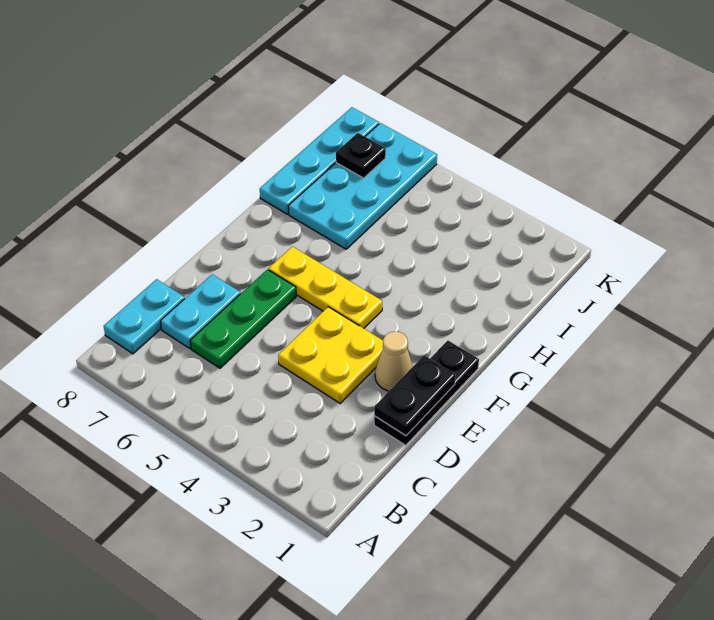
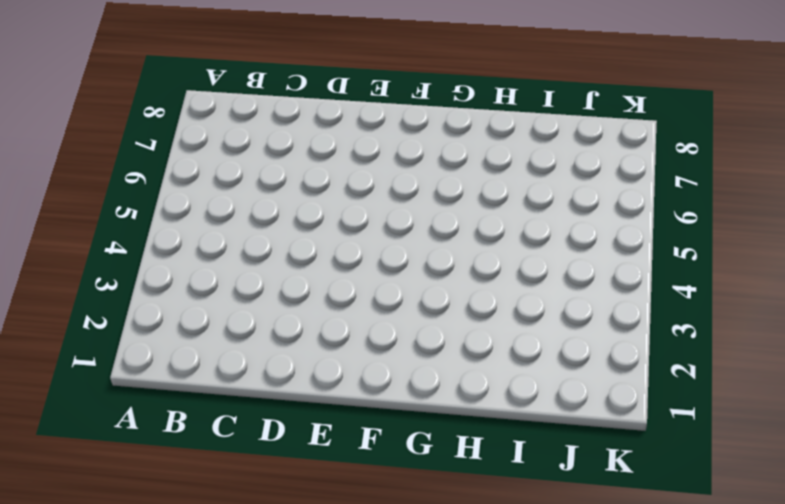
none -> cyan plate B8:C8 level 1
none -> green plate C6:E6 level 1

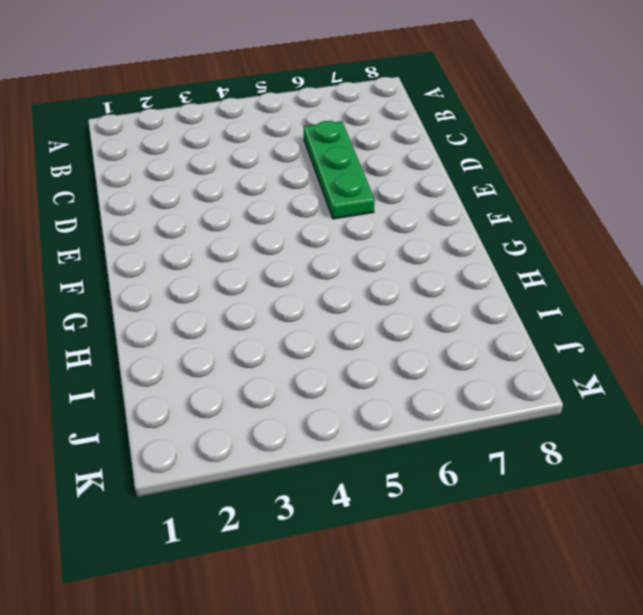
none -> cyan plate B8:C8 level 1
none -> cyan plate C7:D7 level 1

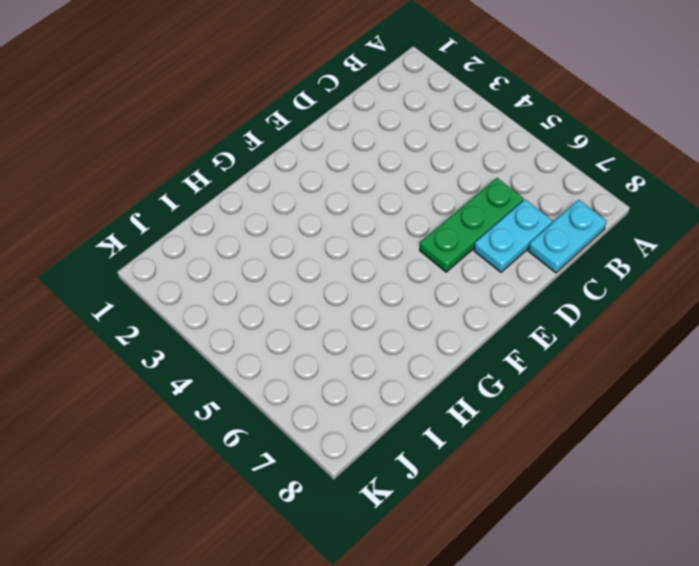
none -> black plate D1:F1 level 1
none -> yellow plate D3:E4 level 1

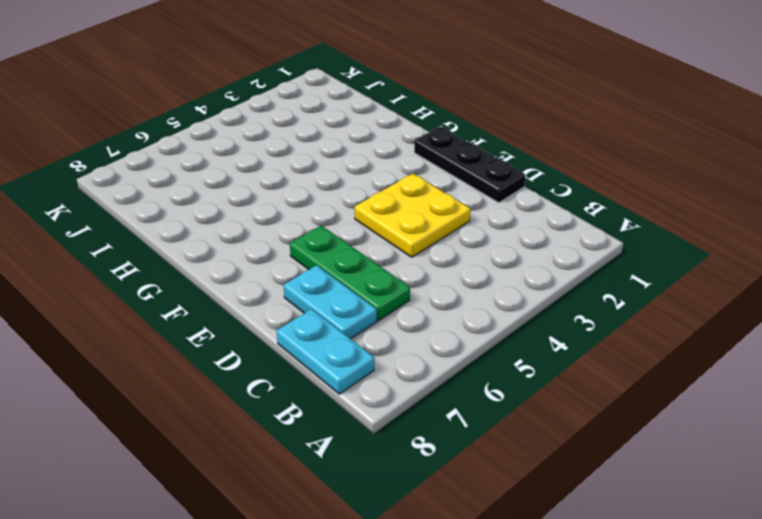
none -> tan cone E2 level 1
none -> yellow plate F4:F6 level 1

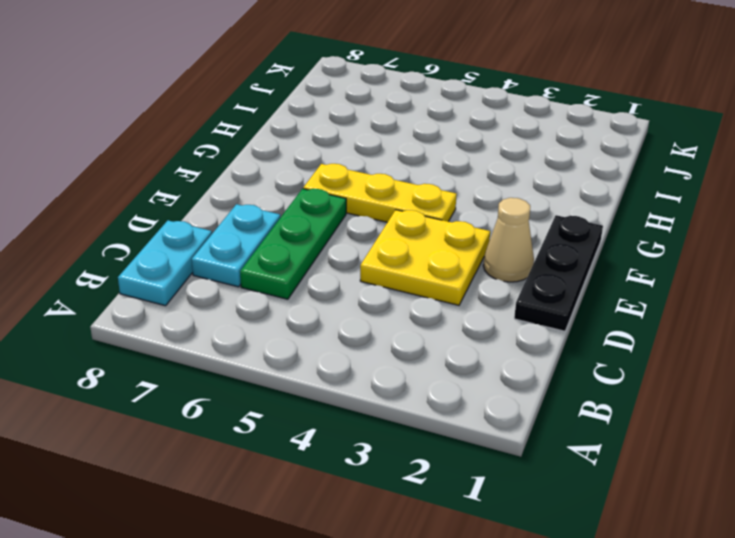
none -> cyan plate H6:K7 level 1
none -> cyan plate H8:K8 level 1

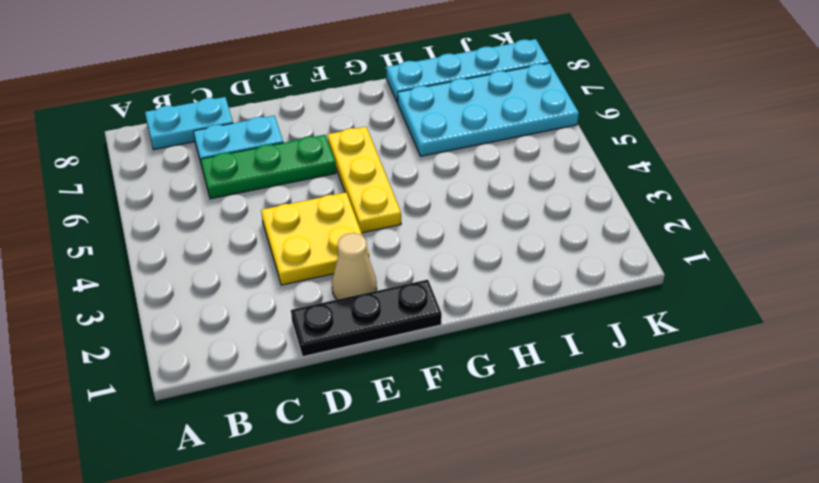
none -> black plate D1:E1 level 2
none -> black plate J7 level 2

